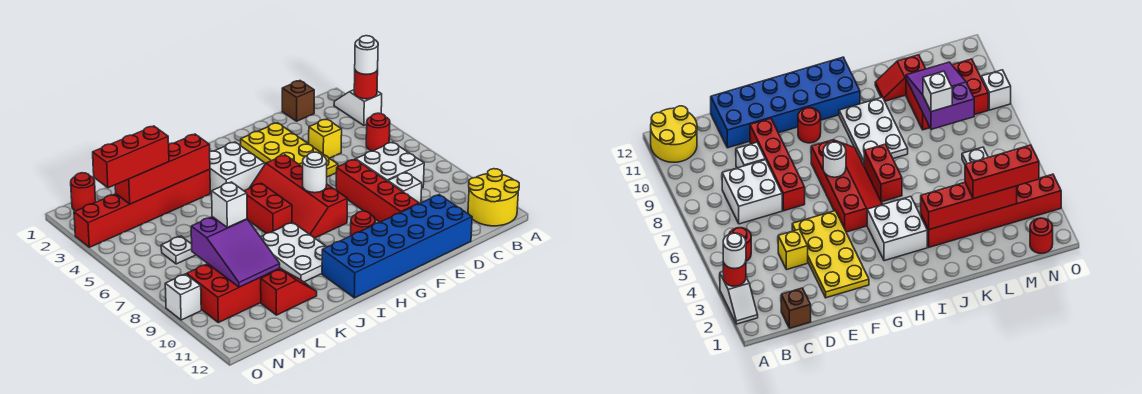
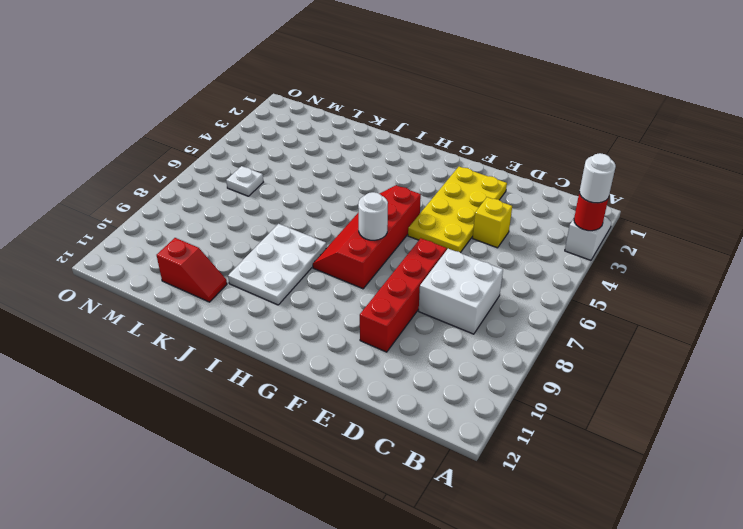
none -> yellow round brick A11:B12 level 1
none -> red round brick B5 level 1
none -> brown brick C1 level 1

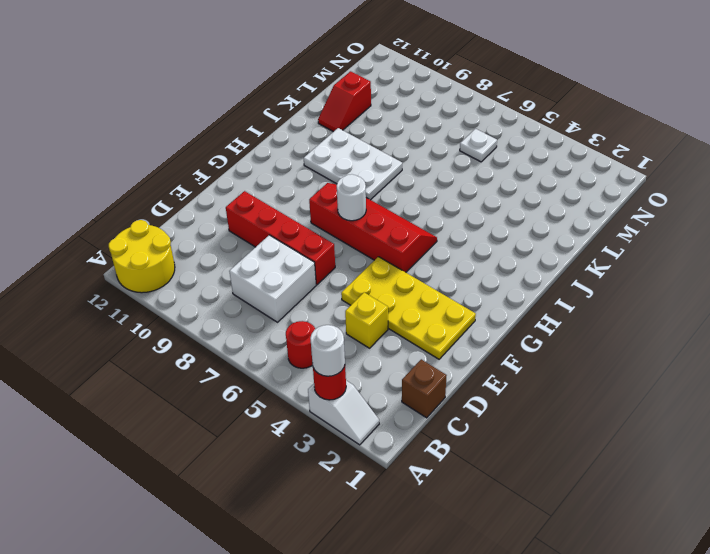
none -> white brick D9 level 1
none -> blue brick D11:I12 level 1
none -> red round brick G10 level 1

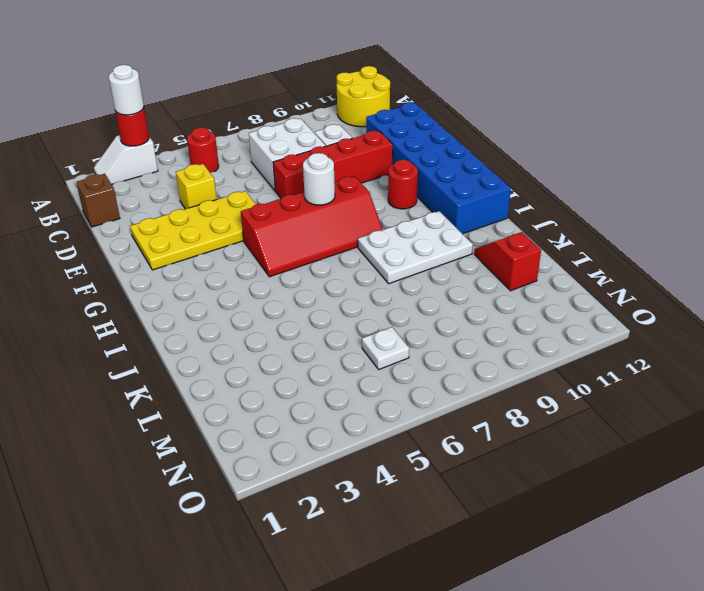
none -> white brick H3:I4 level 1
none -> red brick I6:I7 level 1
none -> red brick J3:O3 level 1

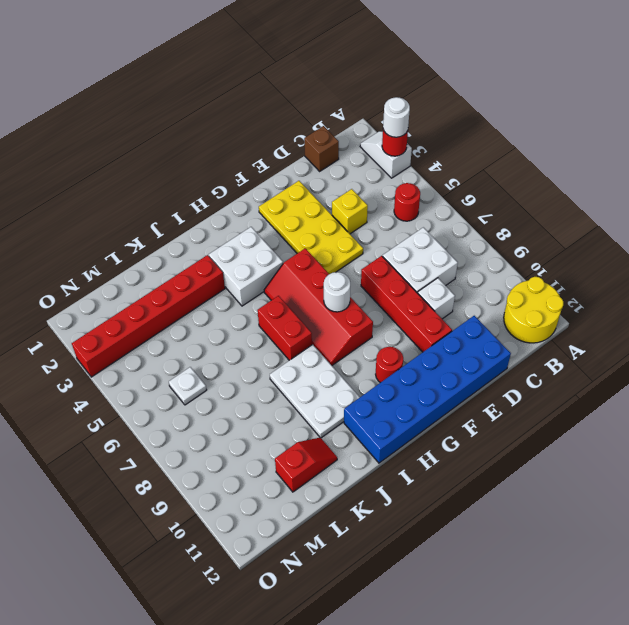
none -> red brick L9:N10 level 1
none -> red round brick N1 level 1
none -> white brick O9 level 1

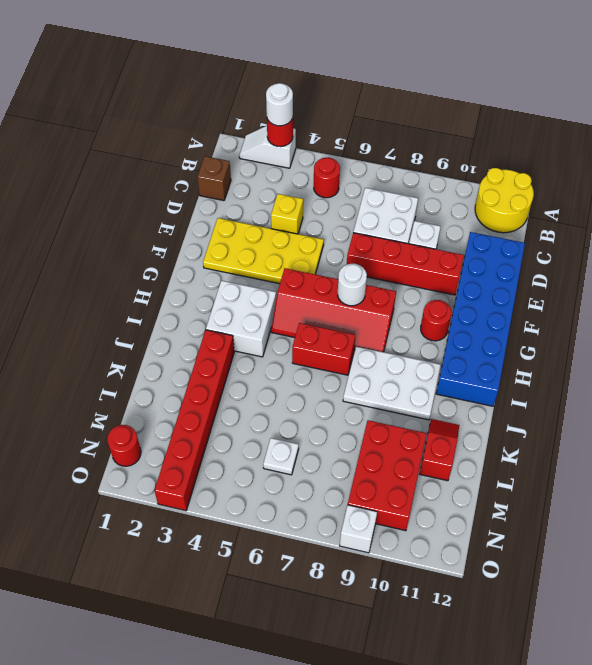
none -> red brick J3:M3 level 2
none -> purple slope L8:M10 level 2 top 8
none -> red brick L3:N3 level 3

